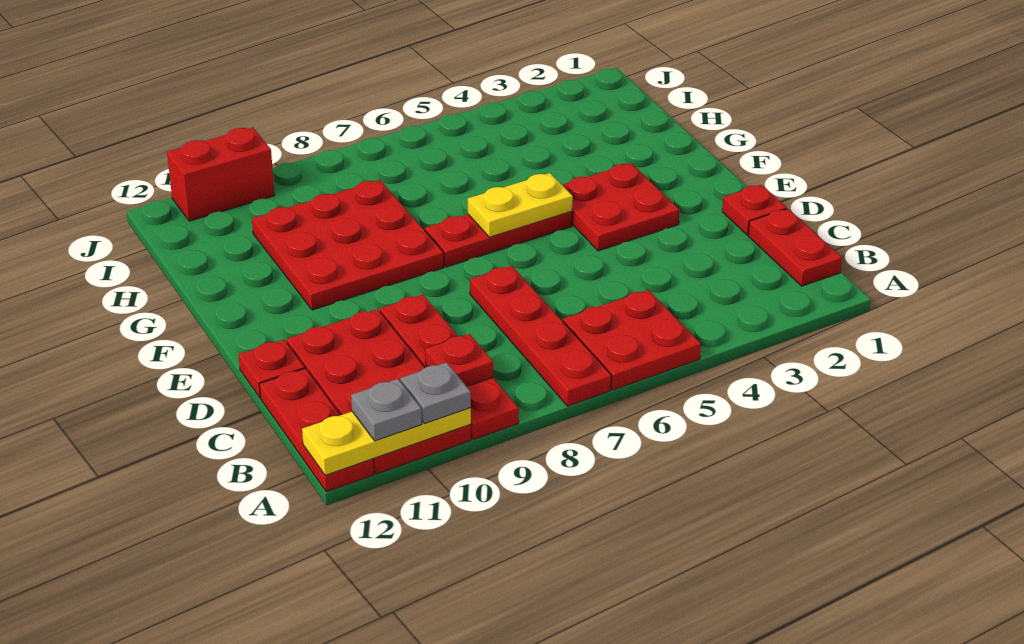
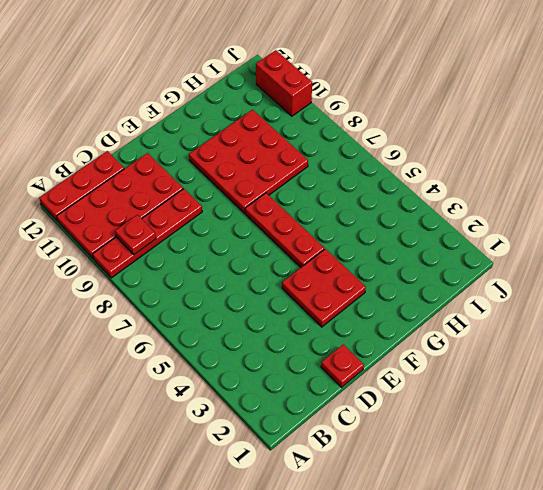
none -> red plate A5:B6 level 1
none -> red plate A7:D7 level 1
none -> red plate B1:C1 level 1

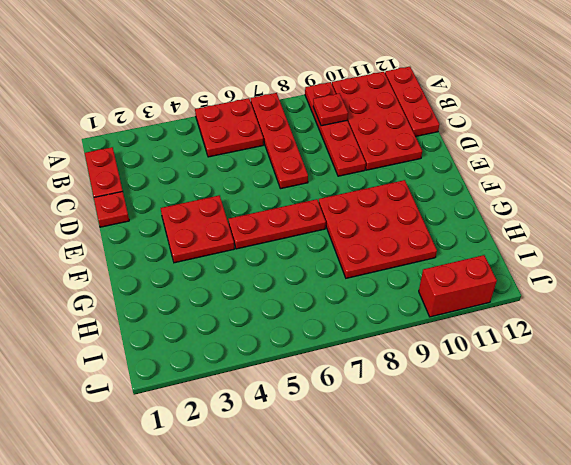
none -> red plate D12 level 1
none -> yellow plate A10:A12 level 2
none -> yellow plate F5:F6 level 2

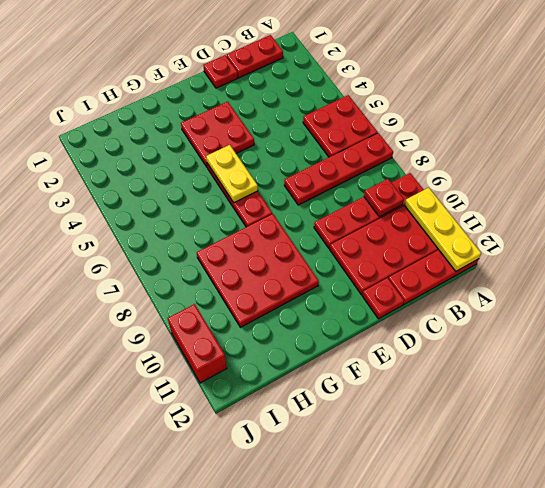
none -> grey plate A10 level 3
none -> grey plate A11 level 3

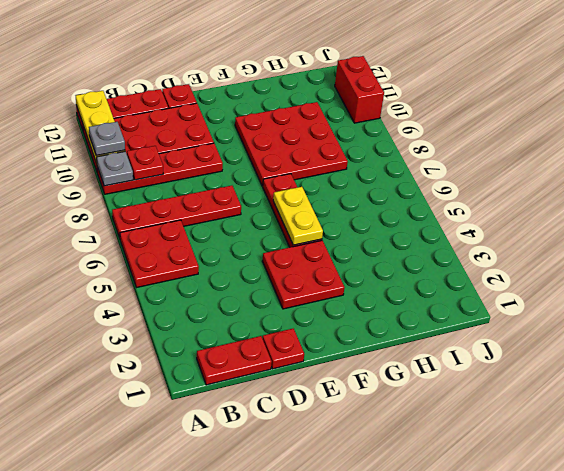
grey plate A9 level 2 -> grey plate A11 level 3

